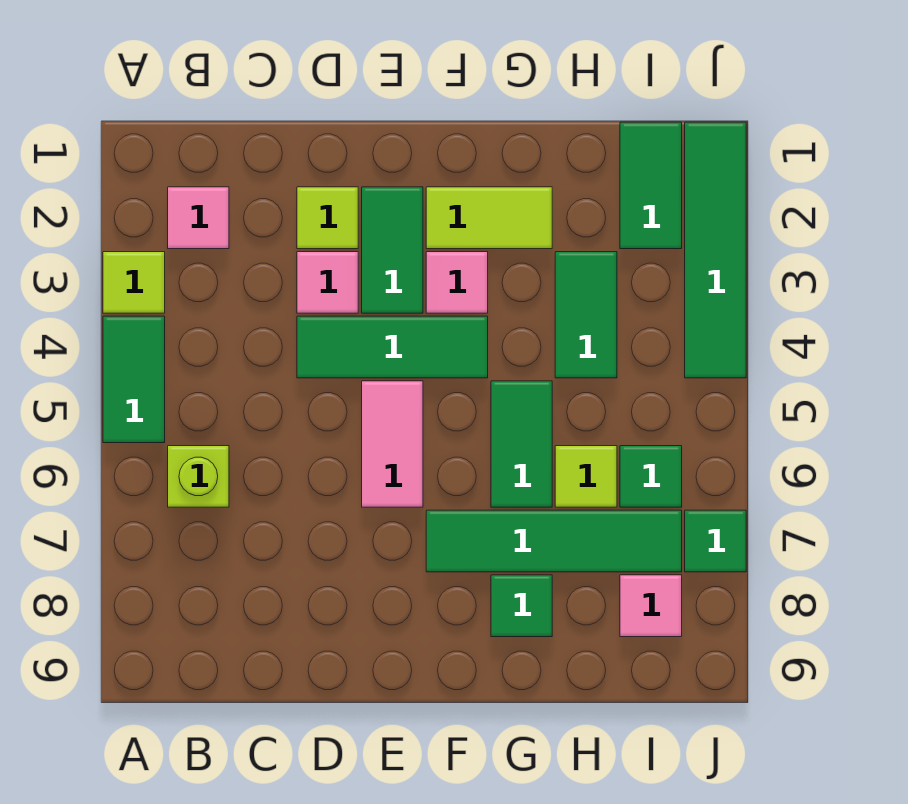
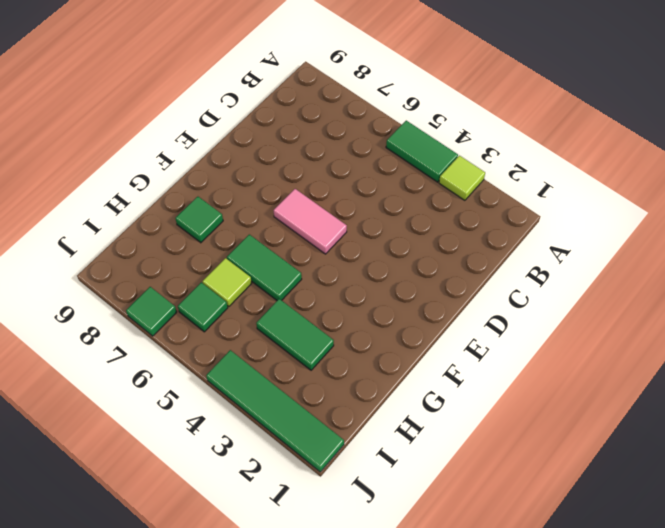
none -> pink tile B2 level 1
none -> lime brick B6 level 1
none -> lime tile D2 level 1

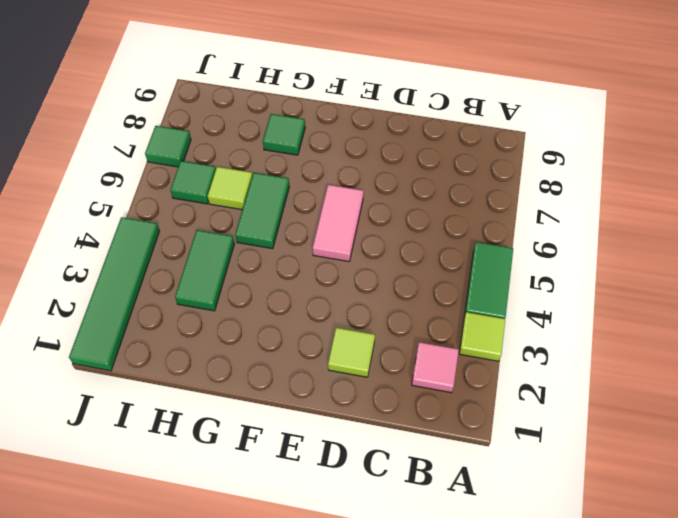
none -> lime brick B6 level 1
none -> pink tile D3 level 1
none -> green tile D4:F4 level 1

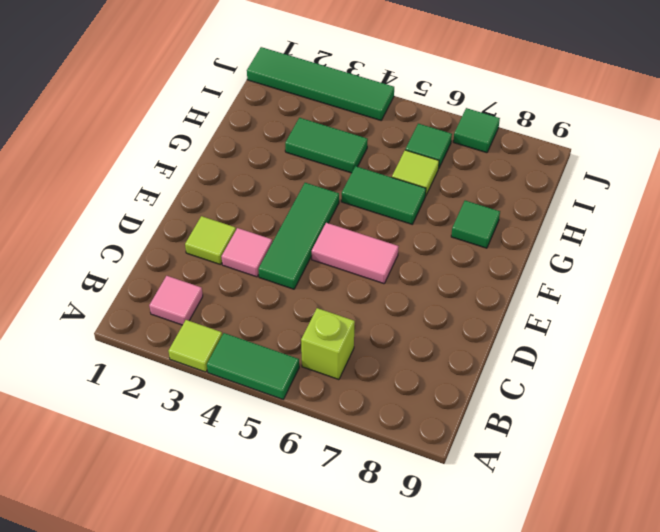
none -> green tile E2:E3 level 1
none -> lime tile F2:G2 level 1
none -> pink tile F3 level 1

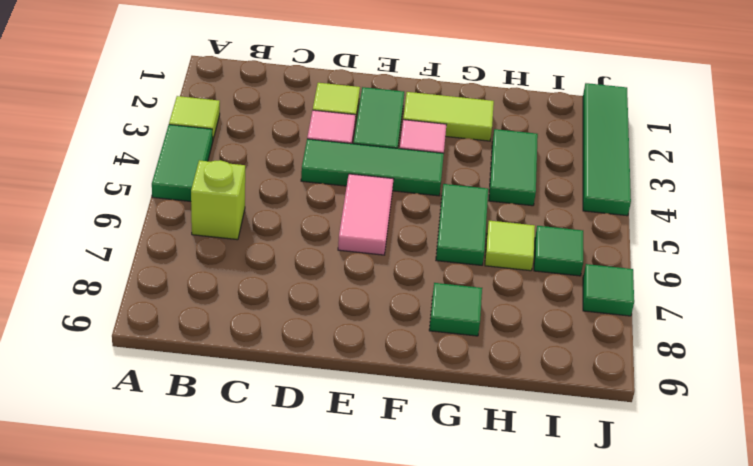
none -> pink tile B2 level 1
none -> green tile F7:I7 level 1
none -> green tile I1:I2 level 1

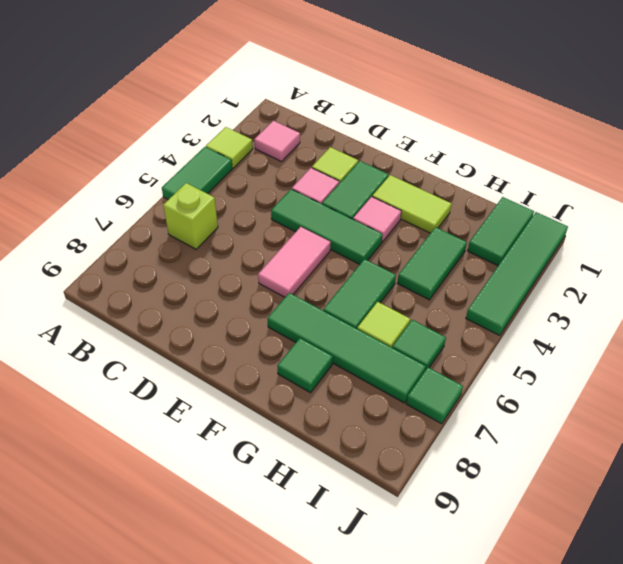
none -> pink tile I8 level 1

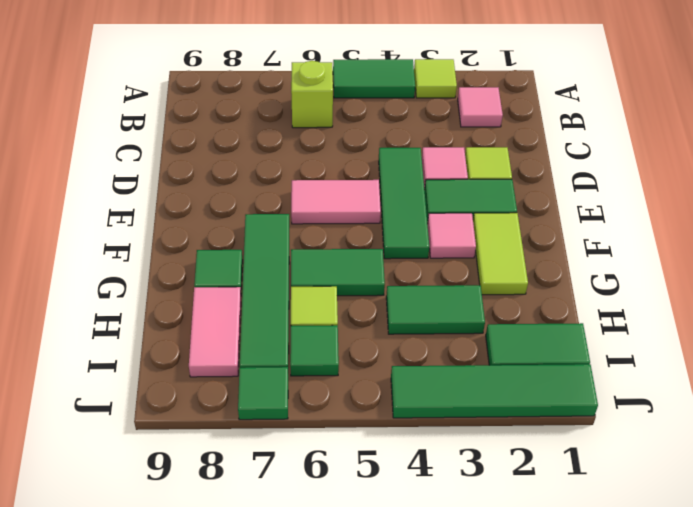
pink tile H8:I8 level 1 -> pink tile I8 level 1

